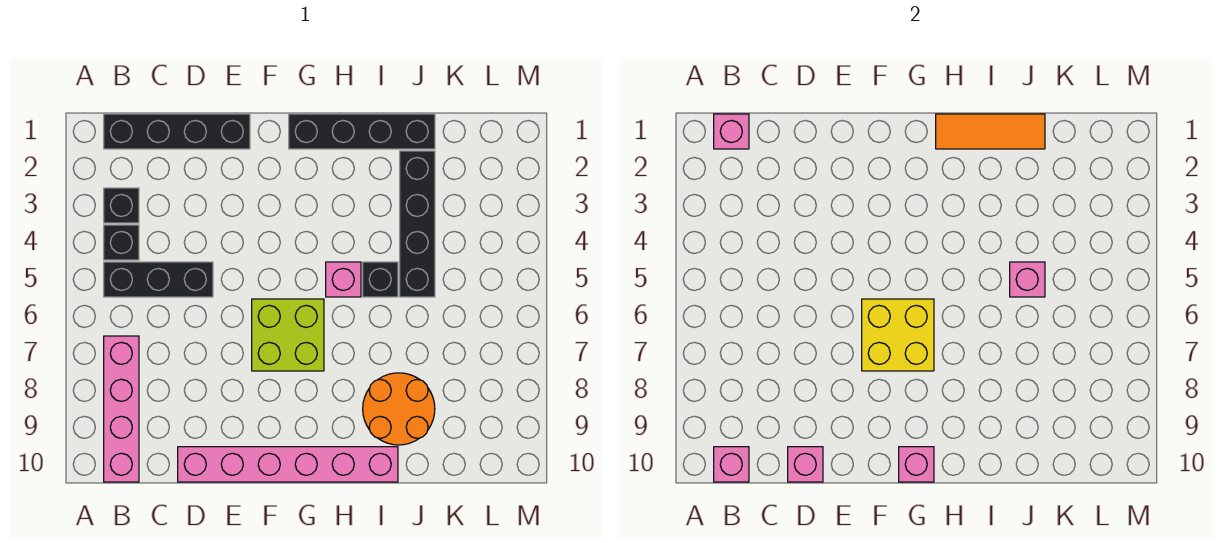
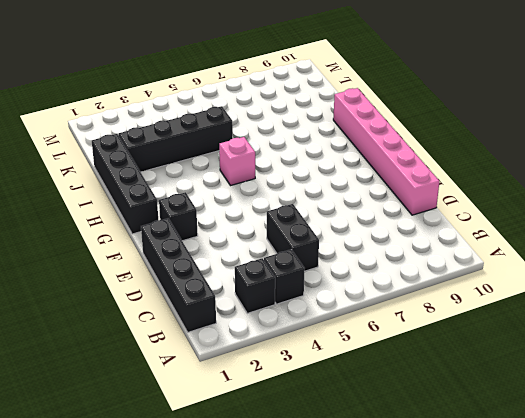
black brick C5:D5 level 1 -> black brick B5:D5 level 1
black brick F2 level 1 -> black brick I5 level 1
none -> pink brick B7:B10 level 1
none -> lime brick F6:G7 level 1
none -> orange round brick I8:J9 level 1

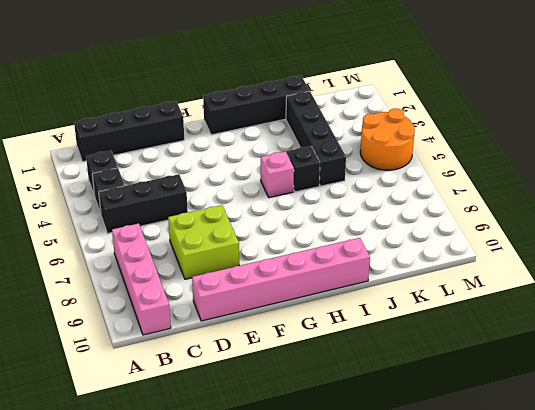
lime brick D7:E8 level 1 -> lime brick F6:G7 level 1
orange round brick L4:M5 level 1 -> orange round brick I8:J9 level 1
none -> pink brick B1 level 2
none -> pink brick B10 level 2
none -> pink brick D10 level 2

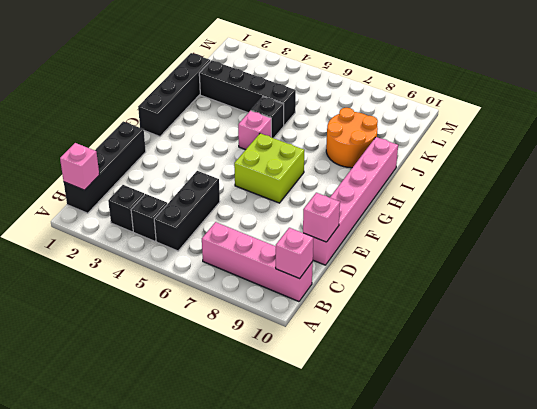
none -> yellow brick F6:G7 level 2
none -> pink brick G10 level 2
none -> orange tile H1:J1 level 2

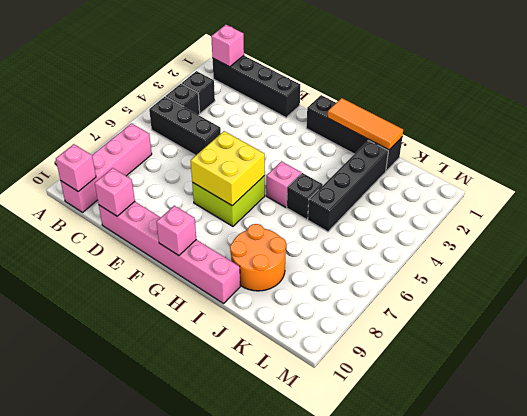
none -> pink brick J5 level 2

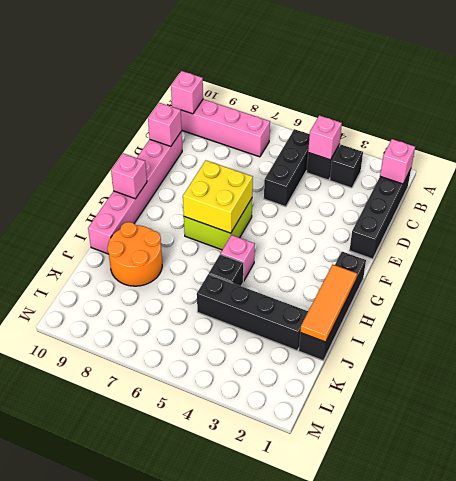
pink brick B4 level 2 -> pink brick J5 level 2

